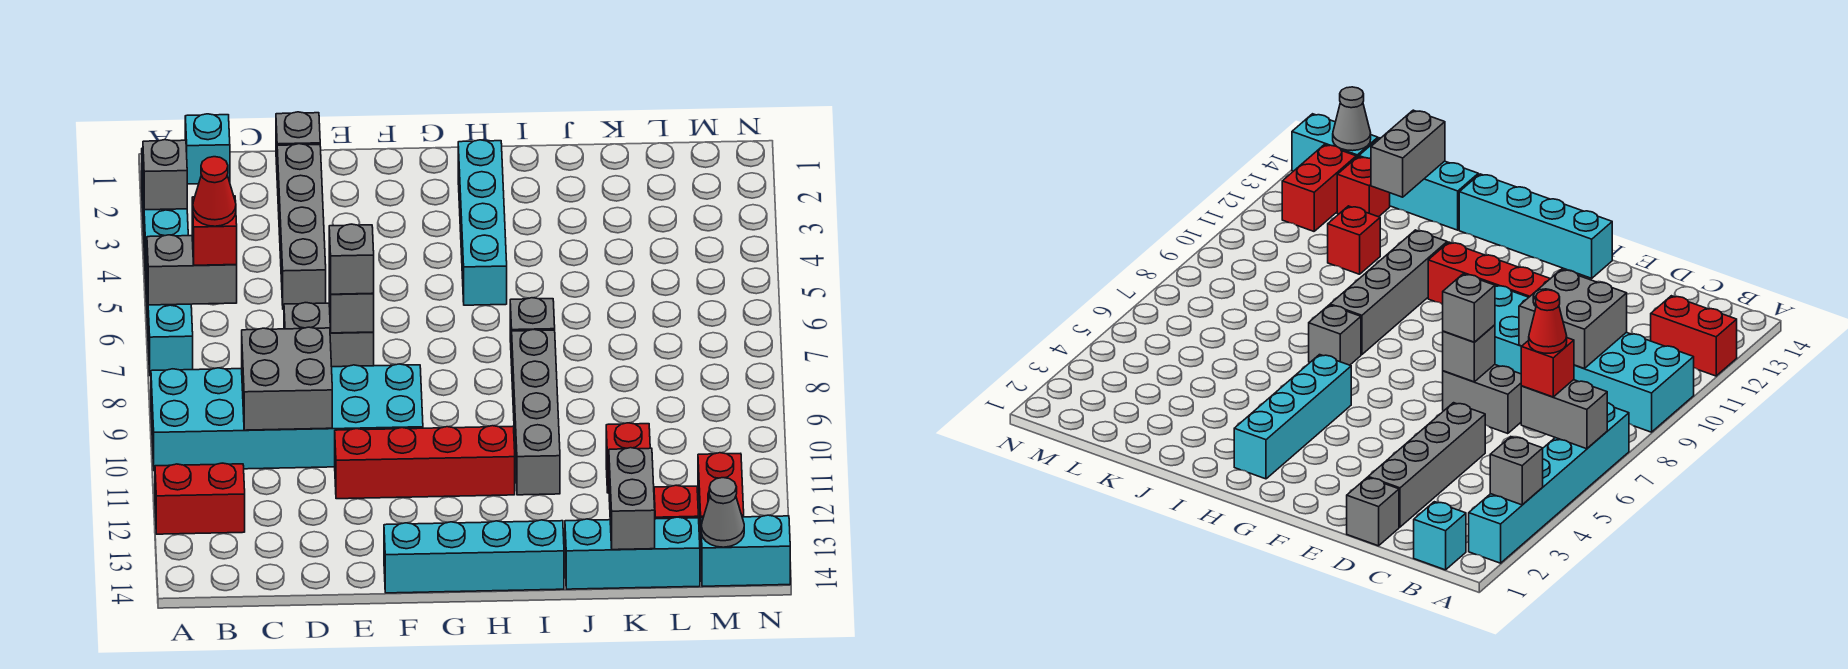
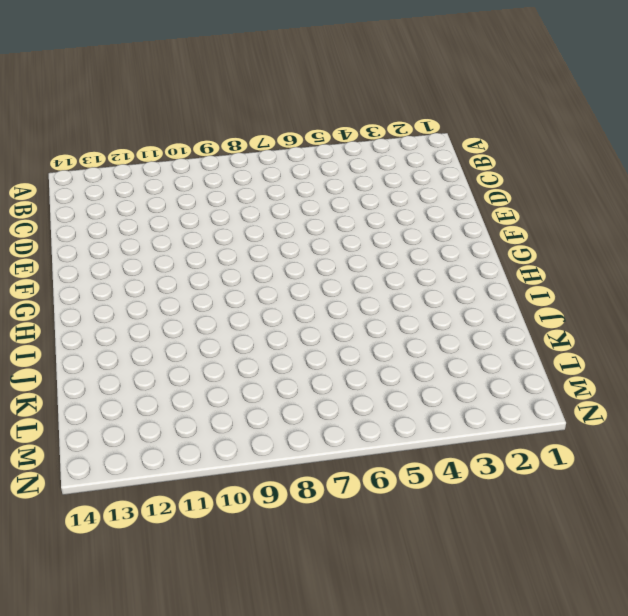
none -> cyan brick A2:A7 level 1
none -> cyan brick A9:F10 level 1
none -> red brick A12:B12 level 1

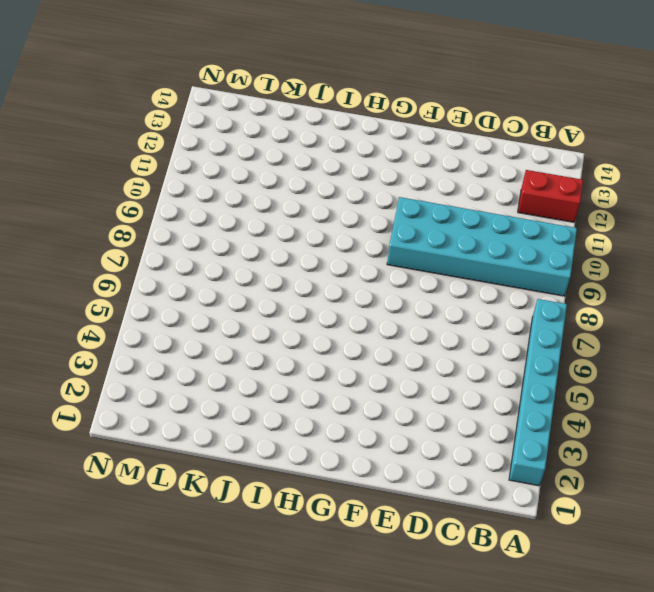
none -> cyan brick B1 level 1
none -> grey brick D1 level 1
none -> grey brick D2:D5 level 1

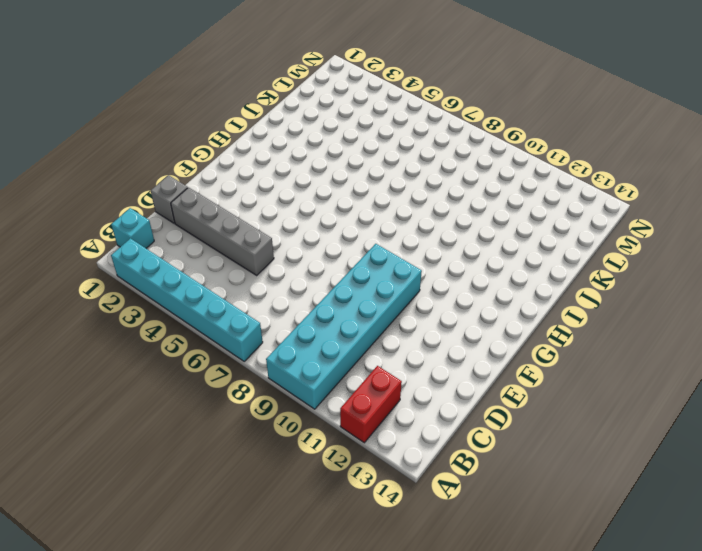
none -> grey brick D7:E7 level 1
none -> red brick E11:H11 level 1
none -> cyan brick F14:I14 level 1

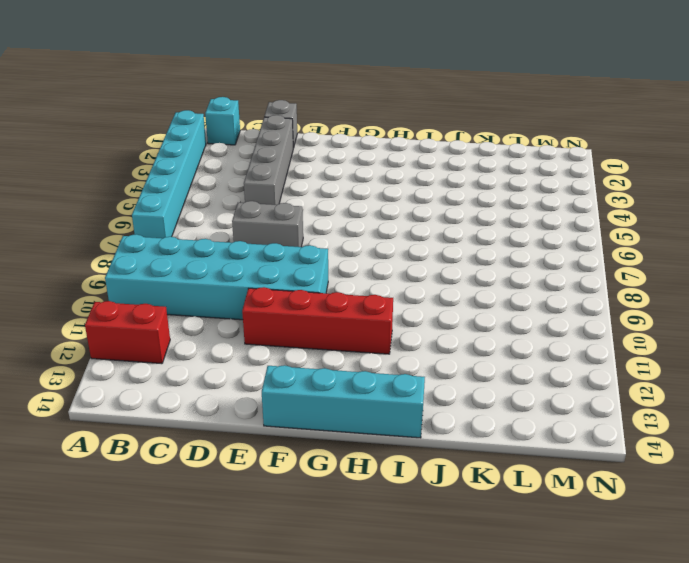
none -> cyan brick H2:H5 level 1
none -> grey brick I7 level 1
none -> grey brick I8:I11 level 1

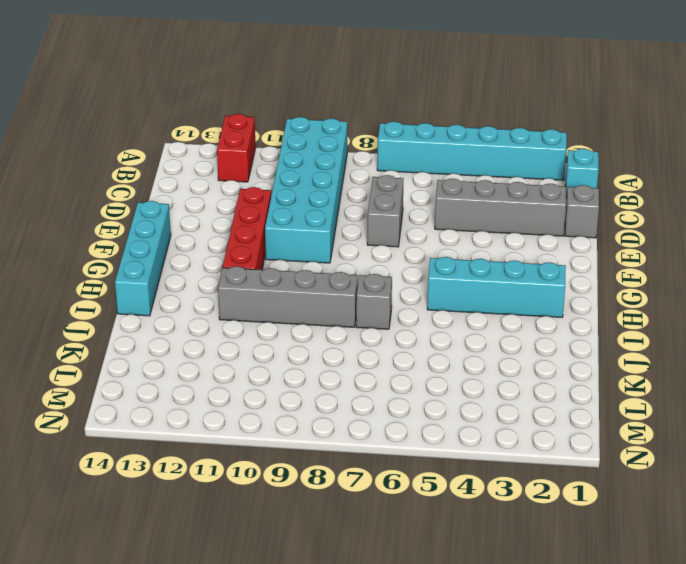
none -> cyan brick J14:L14 level 1
none -> red brick K11 level 1
none -> red brick L13 level 1

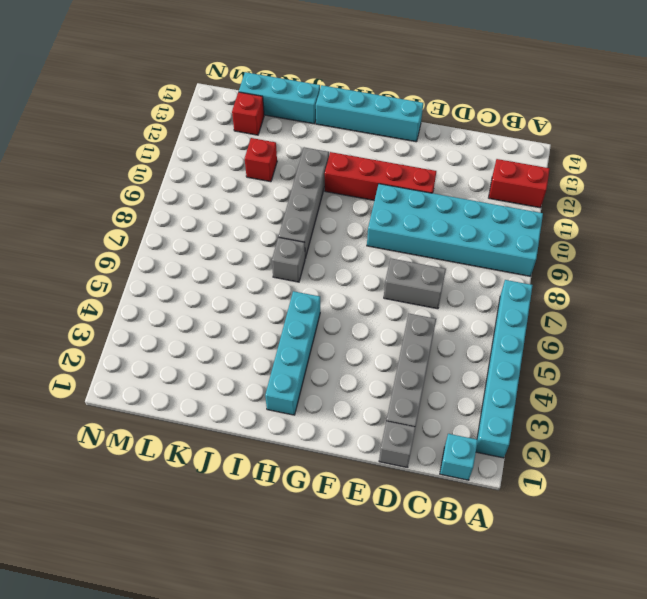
none -> red brick M12:M13 level 1
none -> cyan brick M14:N14 level 1
none -> grey brick A3 level 2

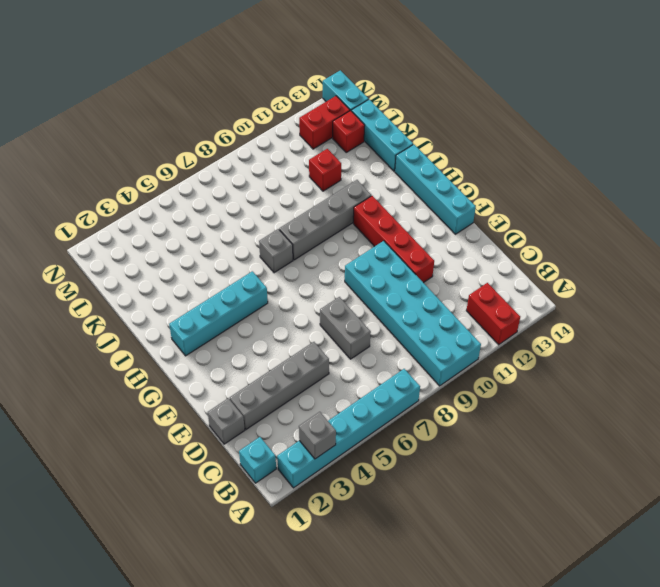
none -> grey brick A6:B6 level 2
none -> grey brick C9:D10 level 2
none -> grey brick E7 level 2

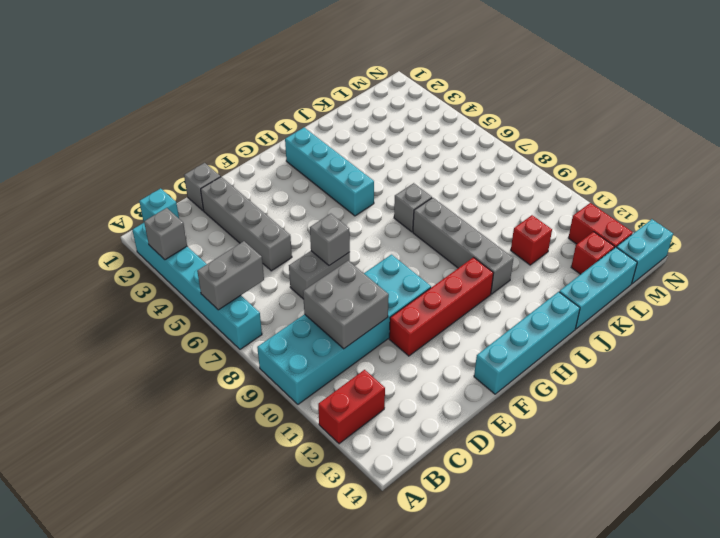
none -> grey brick K13:K14 level 2
none -> grey cone M14 level 2
none -> red brick B6 level 3

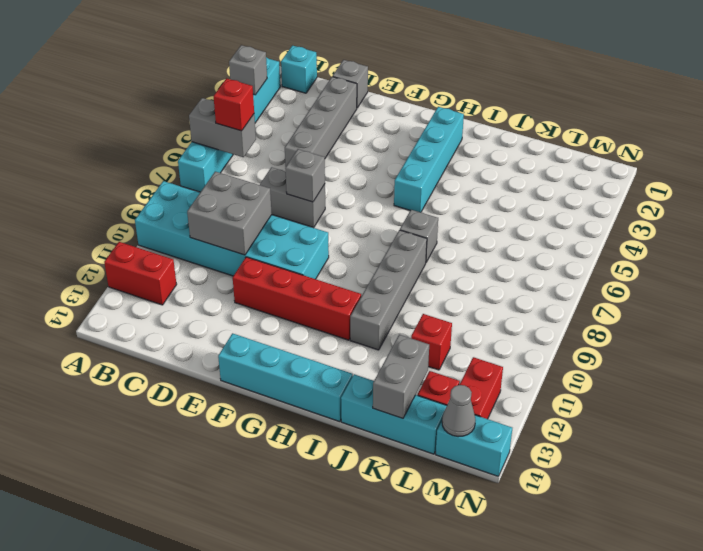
none -> grey brick E7 level 3
none -> red cone B6 level 4

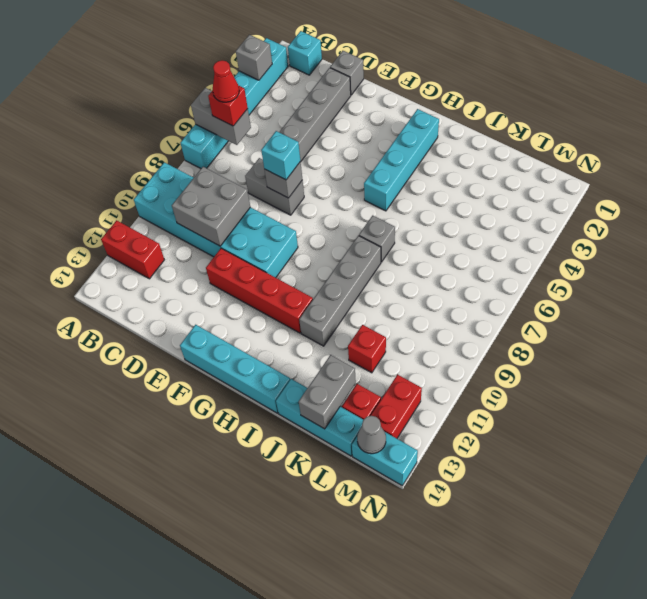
cyan brick E7 level 3 -> grey brick E7 level 3

